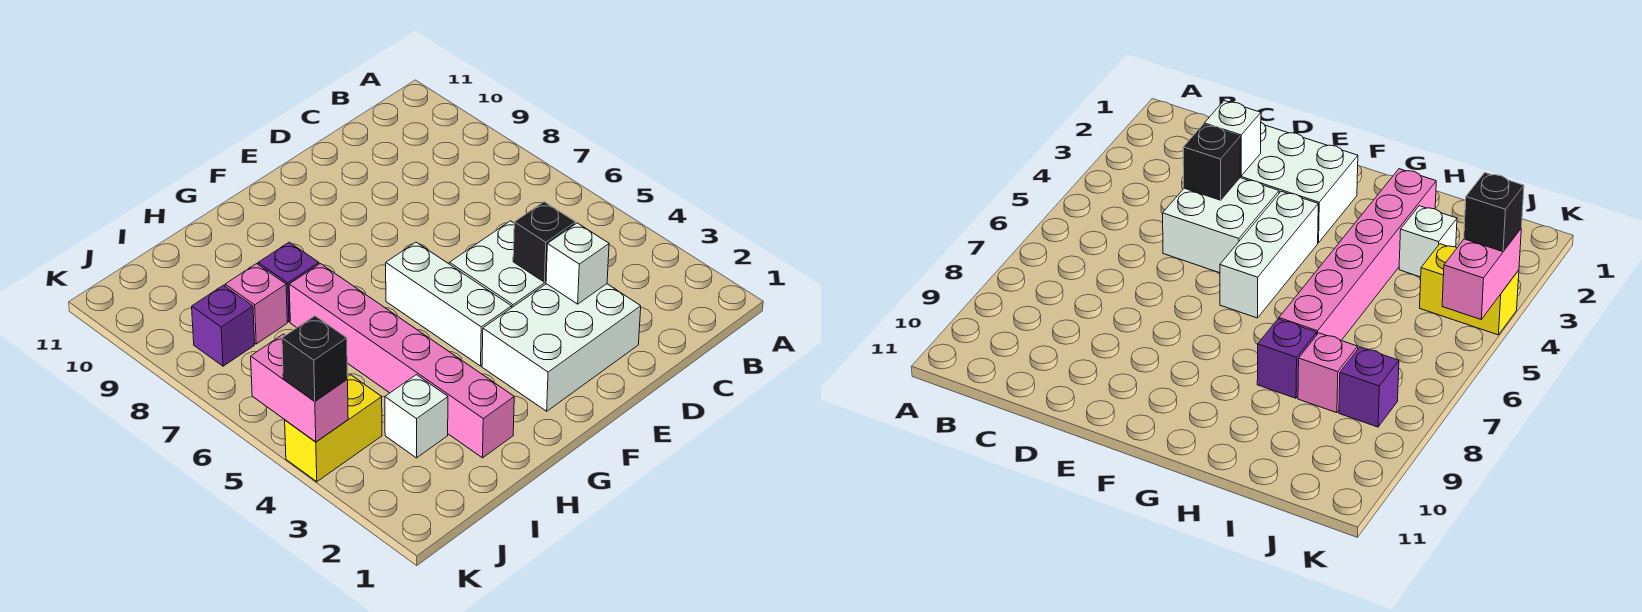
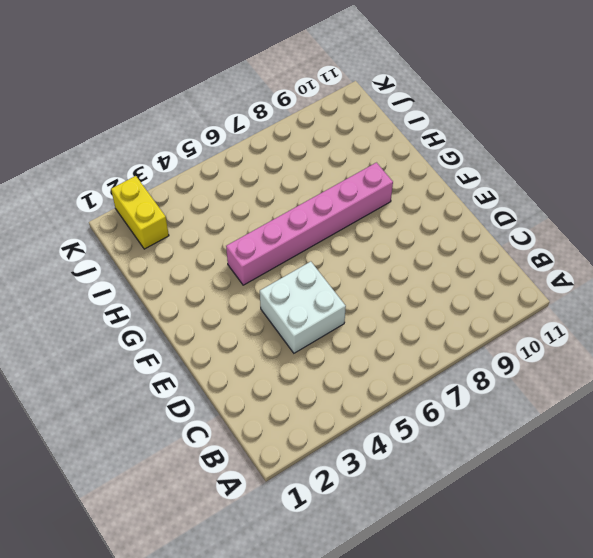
pink brick G4:G9 level 1 -> pink brick H2:H7 level 1
yellow brick J2:K2 level 1 -> yellow brick J4:K4 level 1
none -> white brick D2:F3 level 1
none -> white brick F4:F6 level 1
none -> purple brick H8 level 1

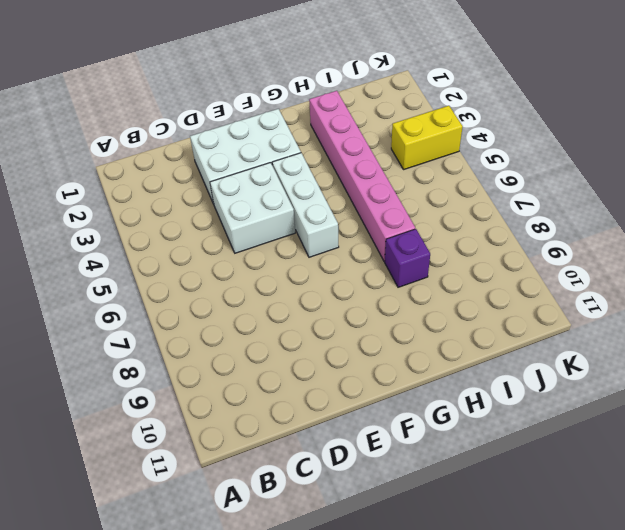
none -> white brick I3 level 1
none -> pink brick I8 level 1
none -> purple brick J8 level 1

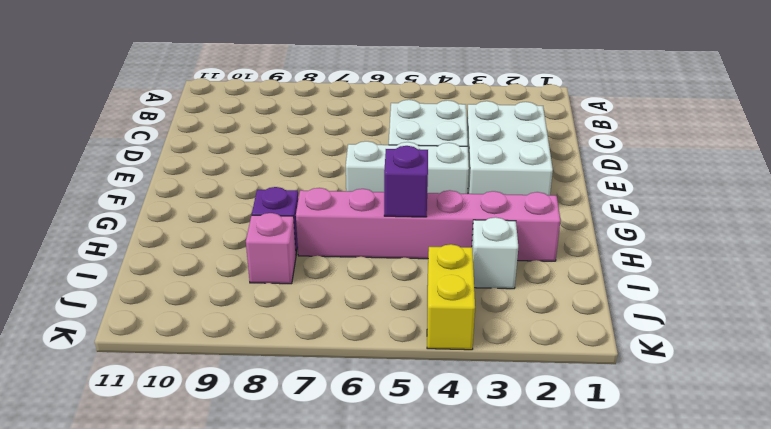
purple brick H5 level 2 -> purple brick J8 level 1
none -> white brick D3 level 2
none -> black brick D4 level 2
none -> pink brick K4:K5 level 2

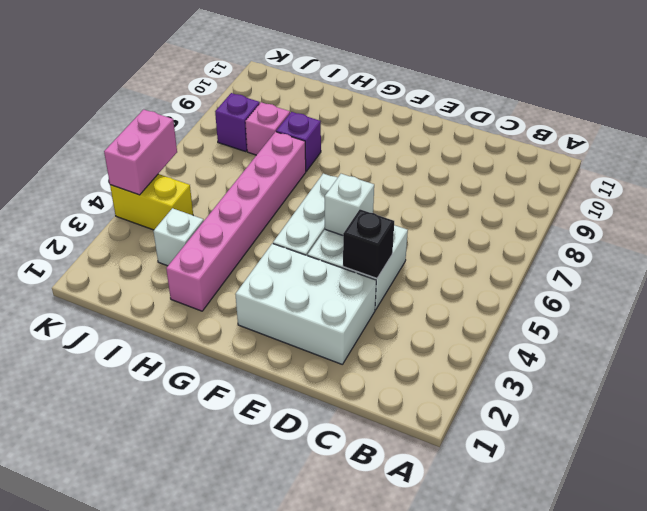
white brick E5 level 2 -> white brick D3 level 2
none -> black brick K4 level 3

